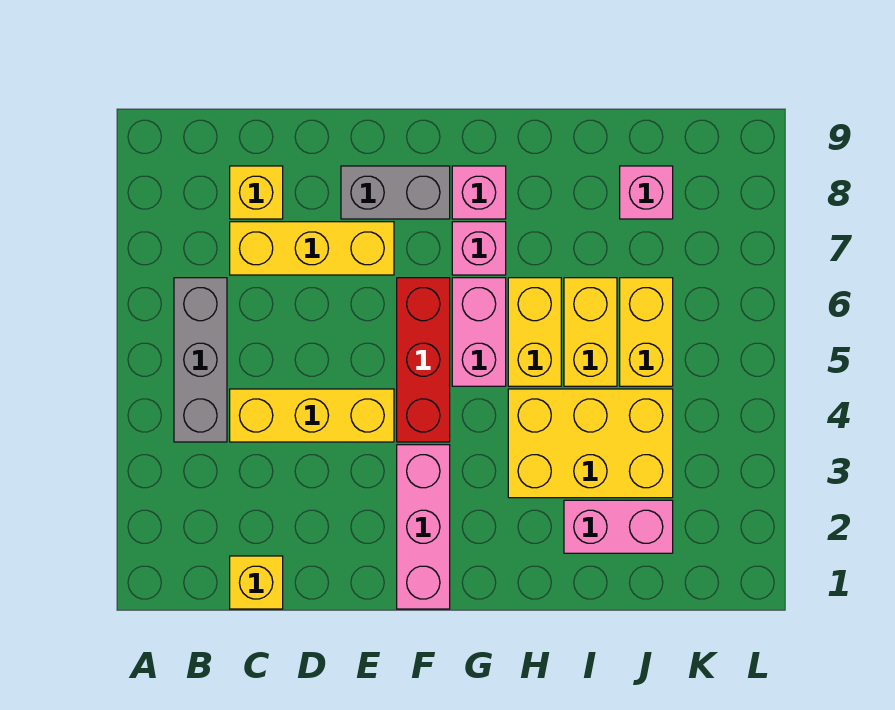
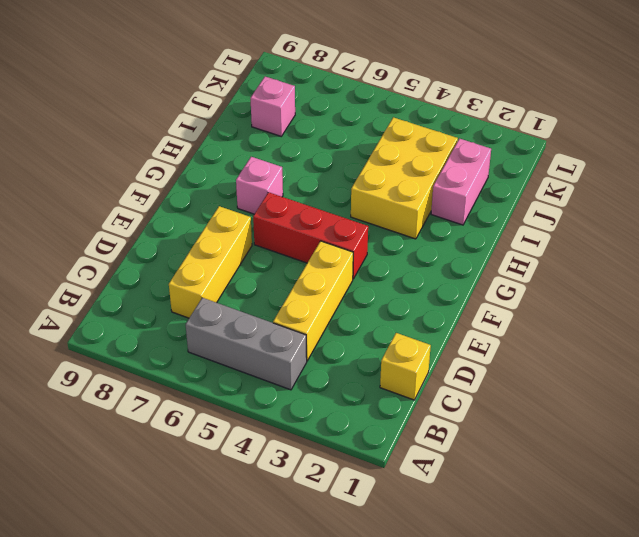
none -> yellow brick C8 level 1
none -> grey brick E8:F8 level 1
none -> pink brick F1:F3 level 1

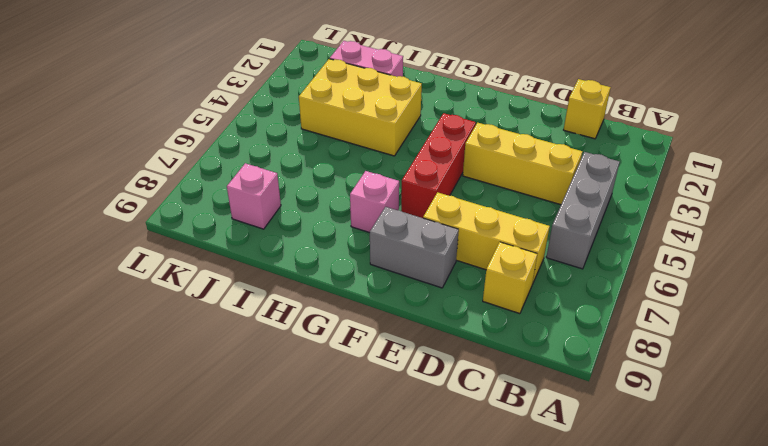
none -> pink brick F1:F3 level 1
none -> pink brick G5:G6 level 1
none -> pink brick G8 level 1

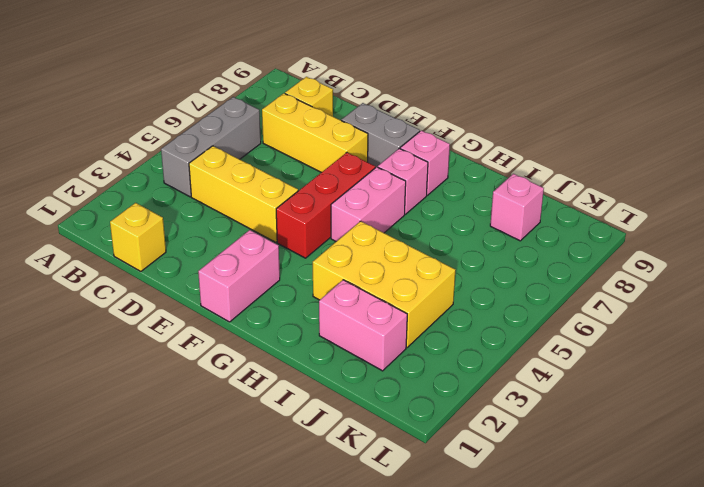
pink brick F1:F2 level 1 -> pink brick F1:F3 level 1
none -> yellow brick H5:H6 level 1
none -> yellow brick I5:I6 level 1
none -> yellow brick J5:J6 level 1

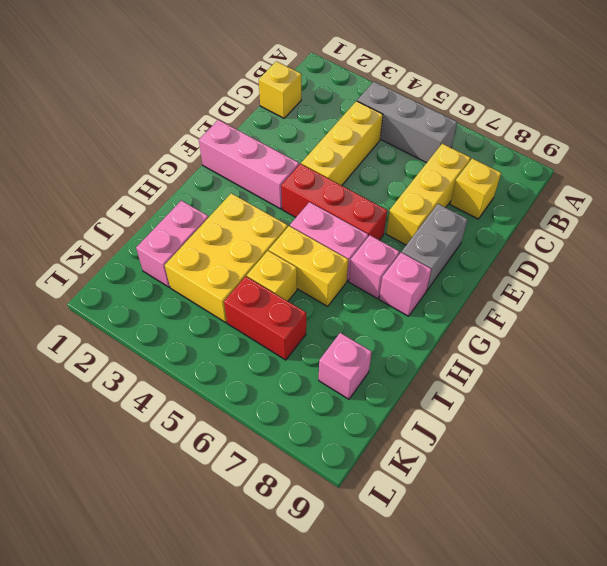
yellow brick I5 level 1 -> yellow brick I5:I6 level 1
red brick J5:J6 level 1 -> yellow brick J5:J6 level 1

